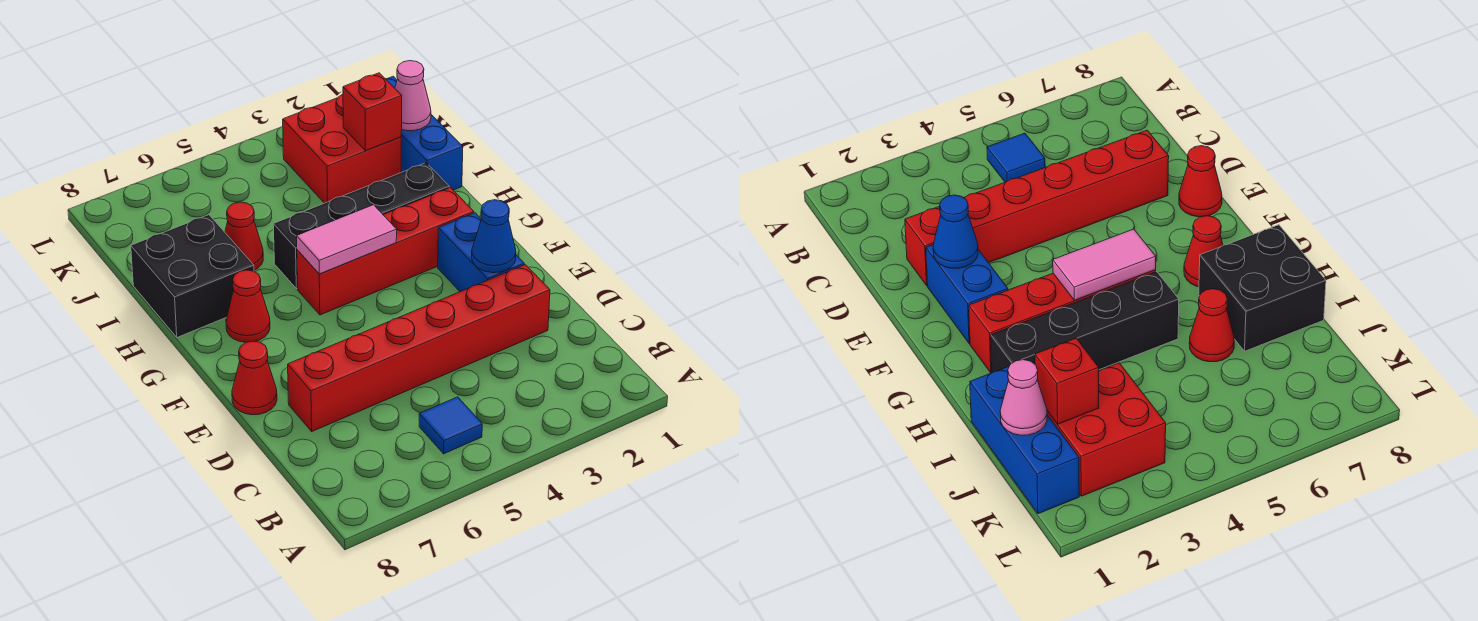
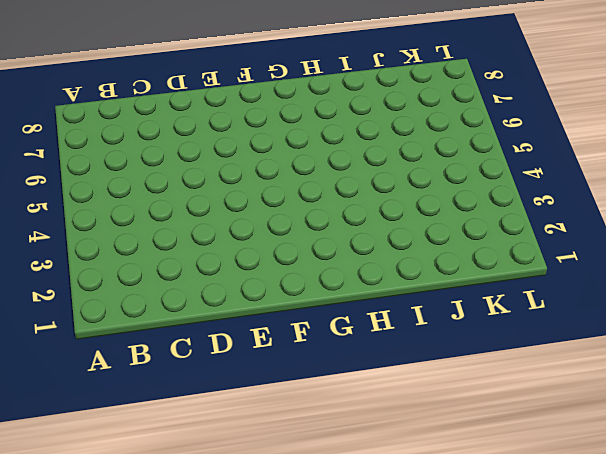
none -> blue tile B5 level 1
none -> red brick D2:D7 level 1
none -> blue brick E2:F2 level 1

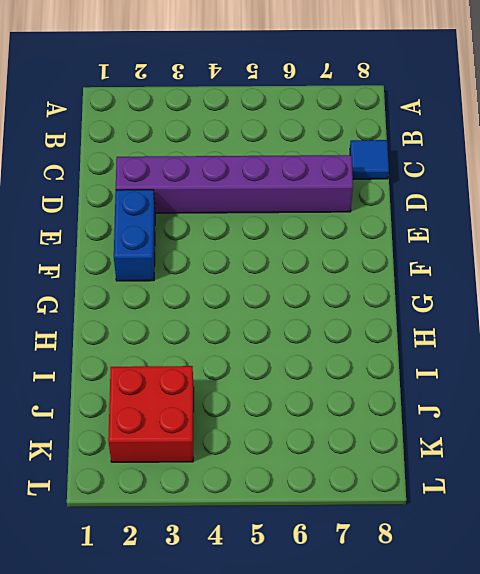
blue tile C8 level 1 -> blue tile B5 level 1
purple brick D2:D7 level 1 -> red brick D2:D7 level 1
none -> red cone E8 level 1
none -> red brick G2:G5 level 1
none -> red cone G7 level 1

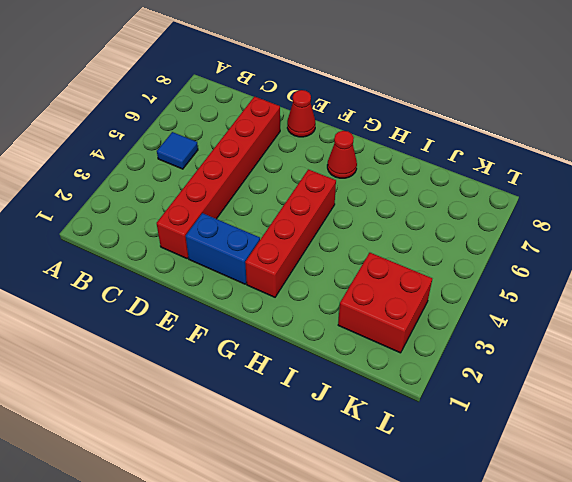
none -> black brick H2:H5 level 1
none -> black brick H7:I8 level 1
none -> blue brick I1:K1 level 1

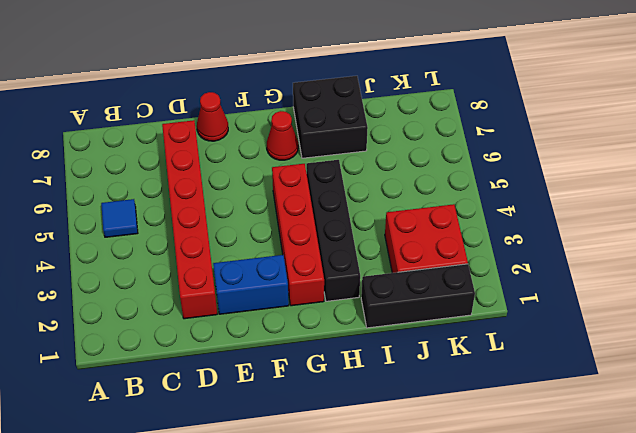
black brick I1:K1 level 1 -> blue brick I1:K1 level 1
none -> red cone I6 level 1
none -> blue cone E2 level 2
none -> pink tile G4:G5 level 2

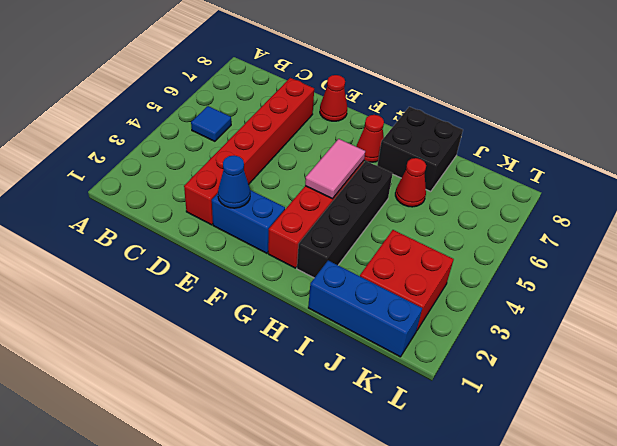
none -> pink cone J1 level 2
none -> red brick J2 level 2

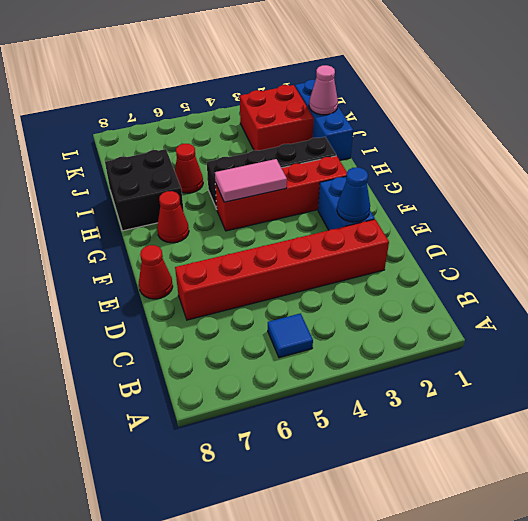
none -> red brick J2 level 2

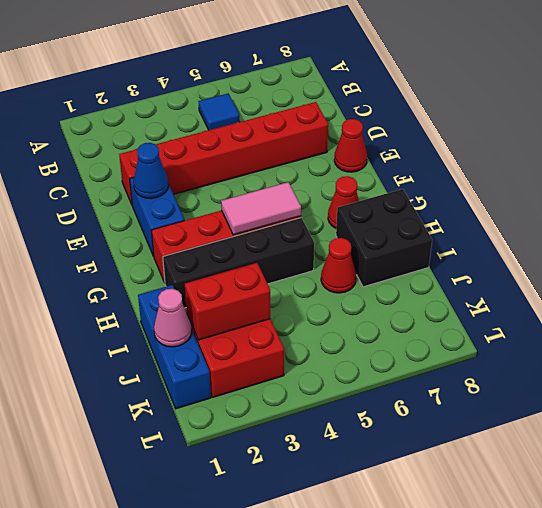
red brick J2:J3 level 2 -> red brick J2 level 2

